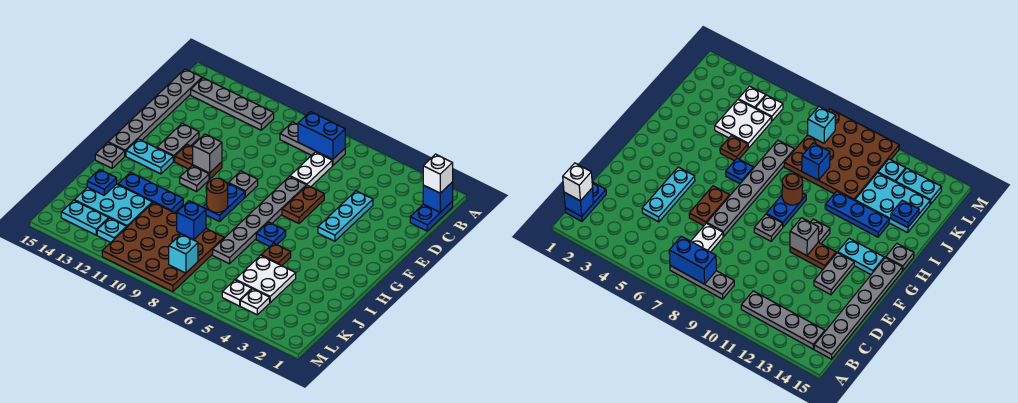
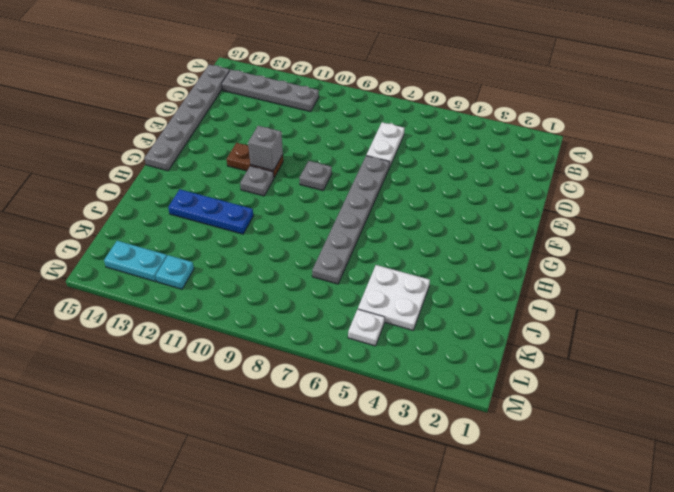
none -> blue plate B1:C1 level 1
none -> grey plate B7:B9 level 1
none -> cyan plate D4:F4 level 1
none -> brown plate E6:F6 level 1

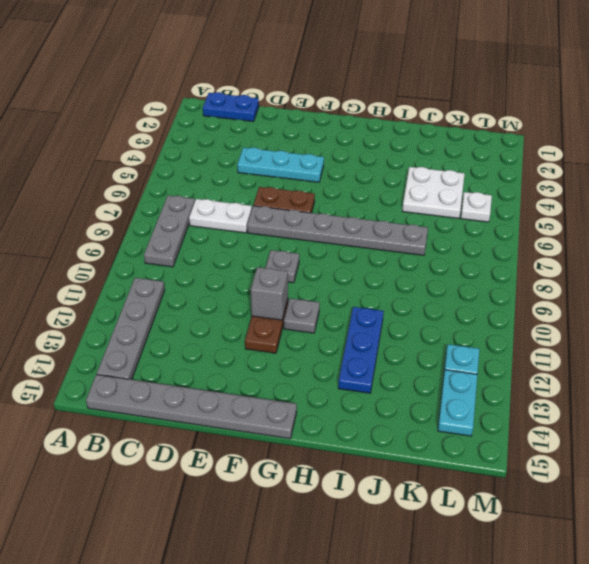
none -> grey plate E13:F13 level 1
none -> blue plate G9:H9 level 1
none -> cyan plate G13:G14 level 1
none -> blue plate H6 level 1

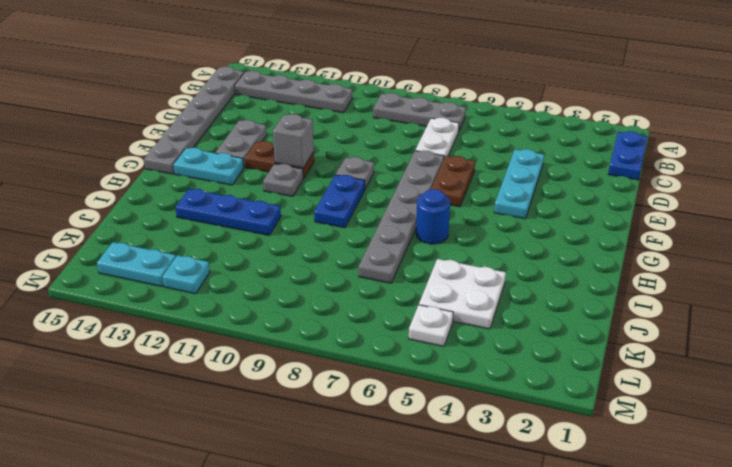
blue round brick H6 level 1 -> blue plate H6 level 1
none -> grey plate H15 level 1
none -> brown plate I5 level 1
none -> brown plate J8:M11 level 1
none -> cyan plate J12:K14 level 1

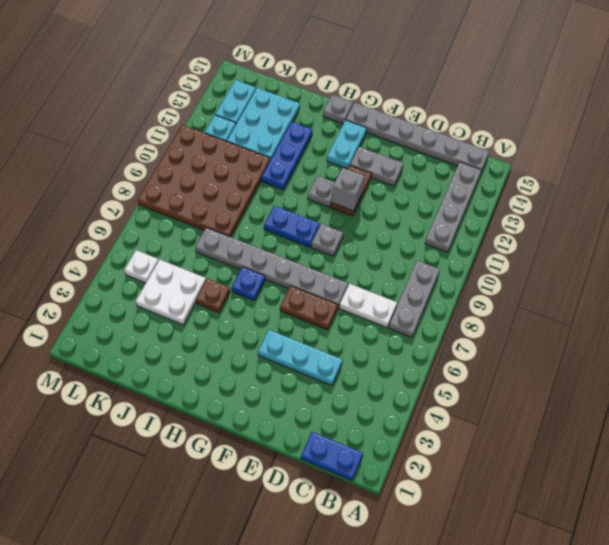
none -> white plate L4 level 1
none -> blue brick B1 level 2
none -> blue brick B7:B8 level 2
none -> brown round brick H9 level 2

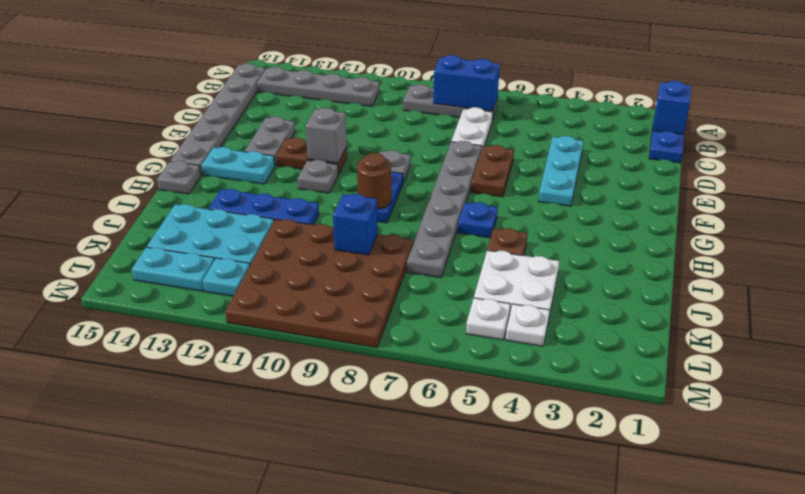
none -> blue plate J14 level 2
none -> cyan brick L8 level 2
none -> white brick B1 level 3

